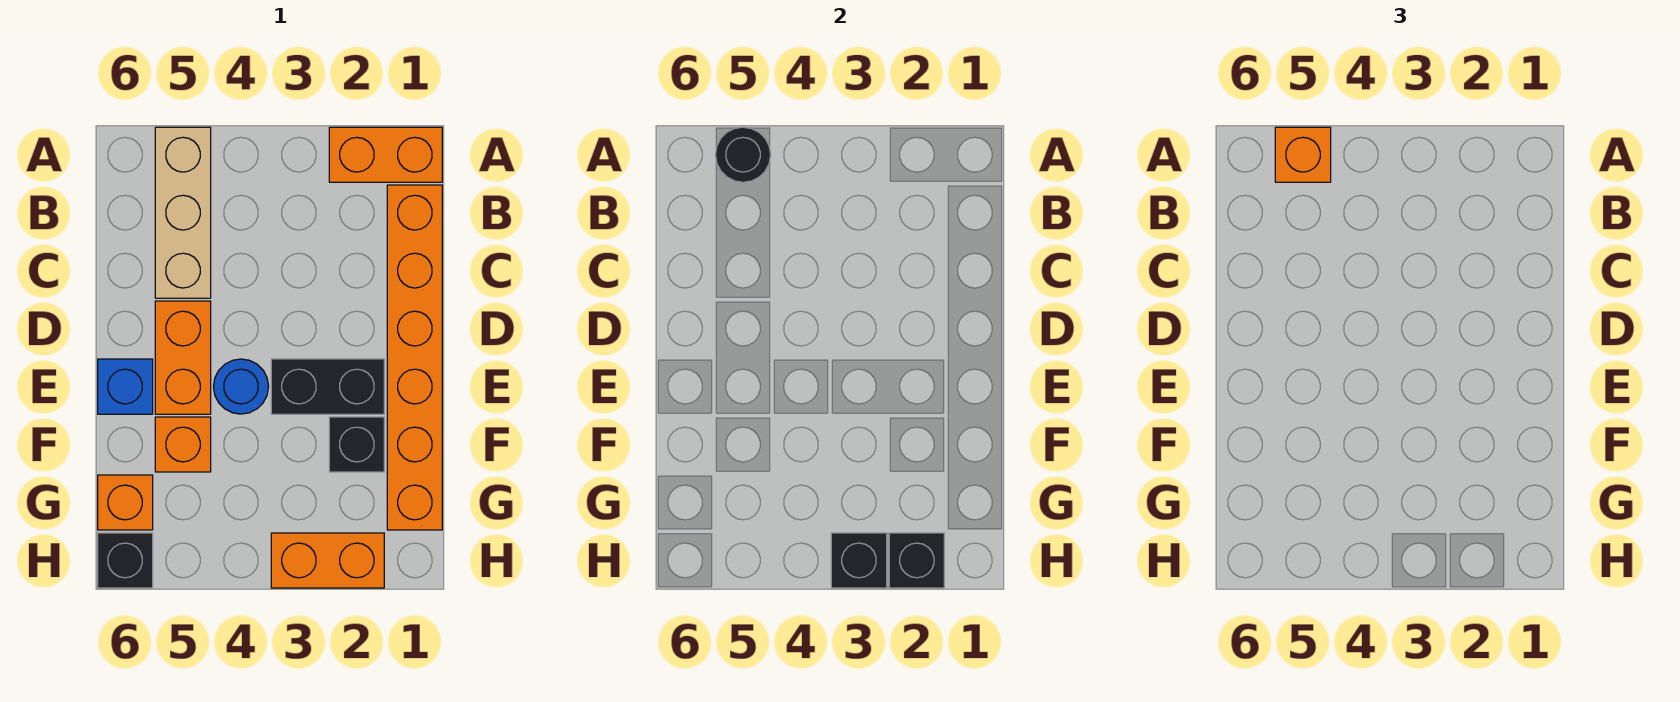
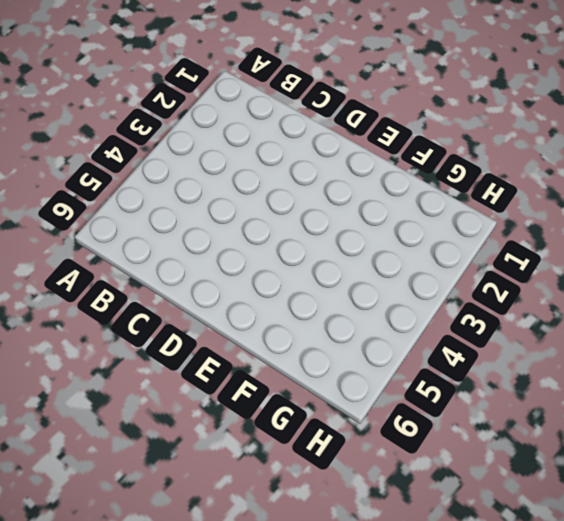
none -> orange brick A1:A2 level 1
none -> tan brick A5:C5 level 1
none -> orange brick B1:G1 level 1

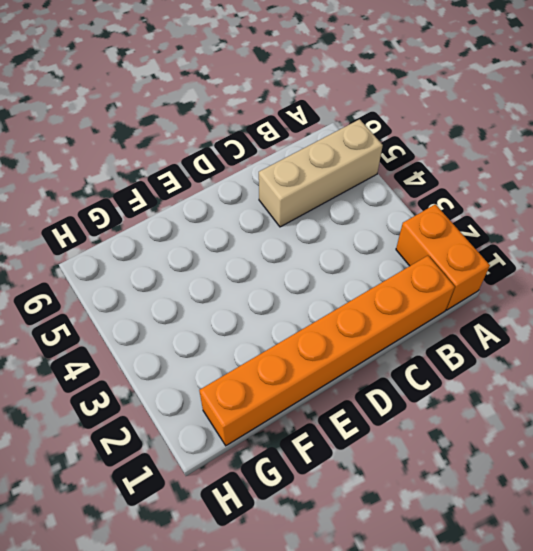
none -> orange brick D5:E5 level 1
none -> black brick E2:E3 level 1
none -> blue round brick E4 level 1

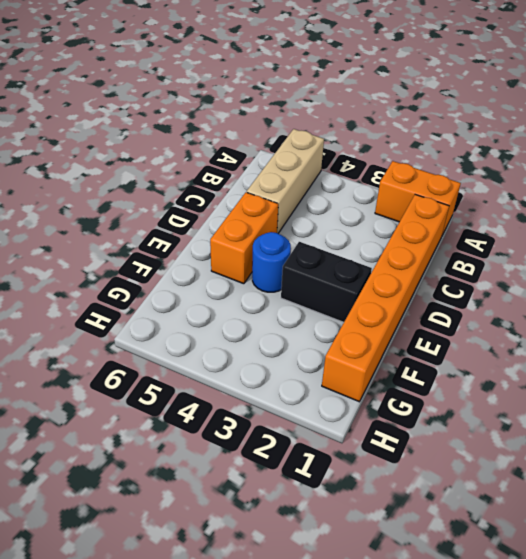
none -> blue brick E6 level 1
none -> black brick F2 level 1
none -> orange brick F5 level 1

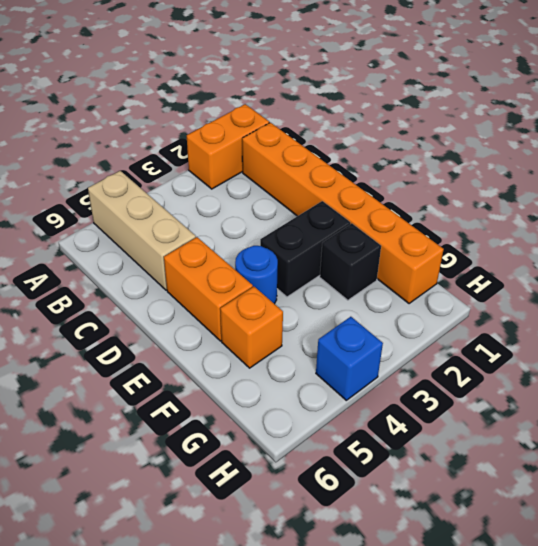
blue brick H4 level 1 -> blue brick E6 level 1
none -> orange brick G6 level 1
none -> orange brick H2:H3 level 1
none -> black brick H6 level 1

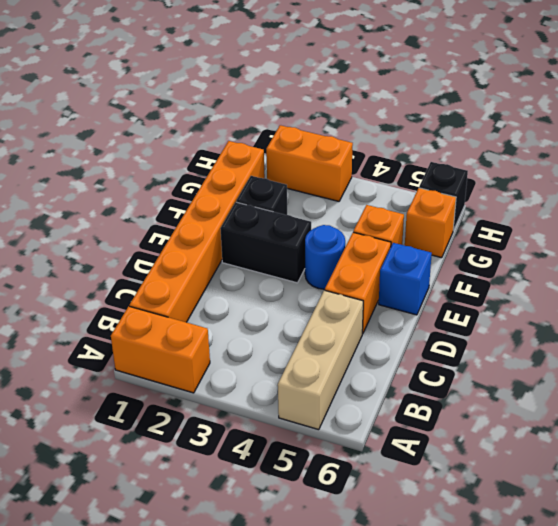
none -> black round brick A5 level 2
none -> black brick H2 level 2
none -> black brick H3 level 2

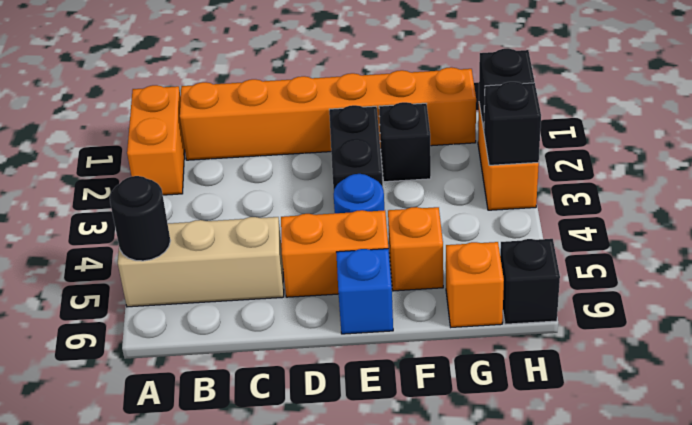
none -> orange brick A5 level 3

